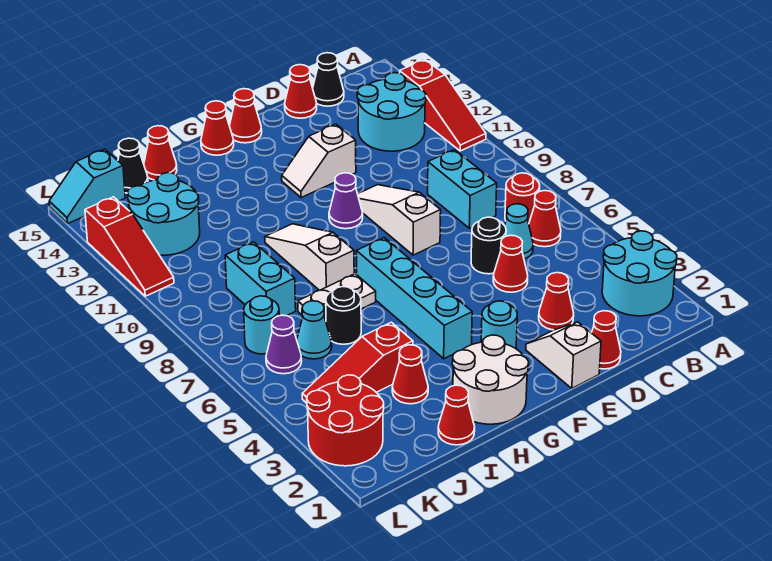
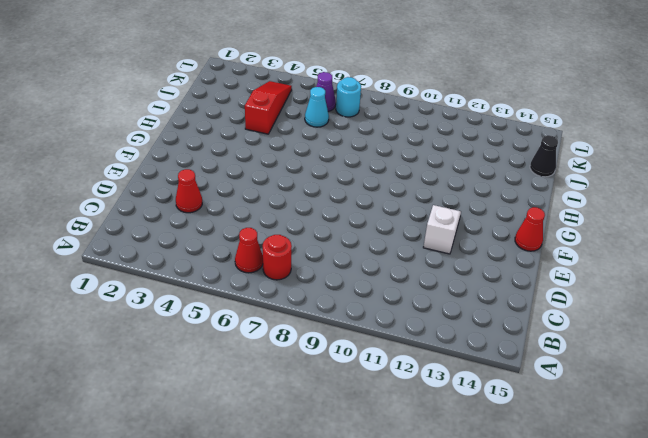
none -> cyan round brick A2:B3 level 1
none -> red slope A11:A13 level 1 top 13
none -> cyan round brick B12:C13 level 1
none -> cyan cone C6 level 1

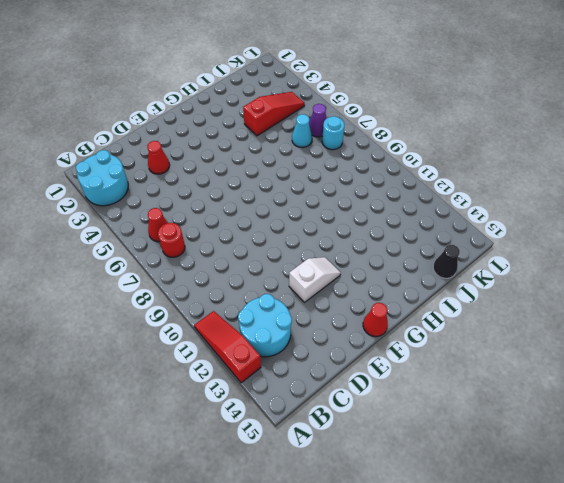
none -> cyan cone C6 level 1
none -> cyan brick C8:C9 level 1
none -> black cone C15 level 1
none -> red cone D1 level 1

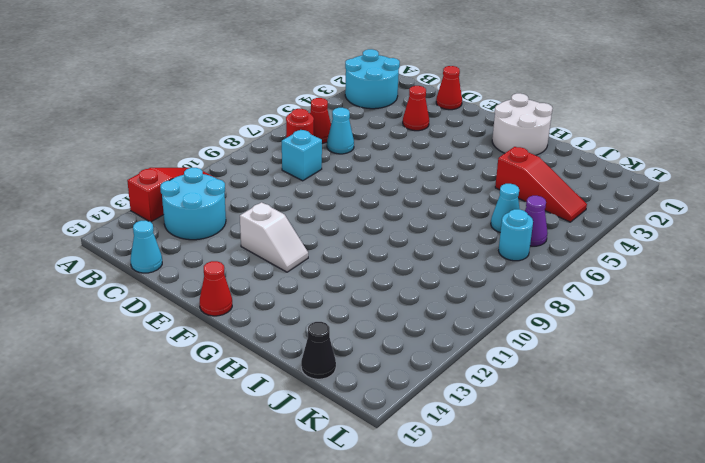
cyan brick C8 level 1 -> cyan brick C8:C9 level 1
cyan cone C15 level 1 -> black cone C15 level 1
none -> red cone D5 level 1
none -> black round brick D6 level 1
none -> red cone D15 level 1
none -> white slope E1:E2 level 1 top 1

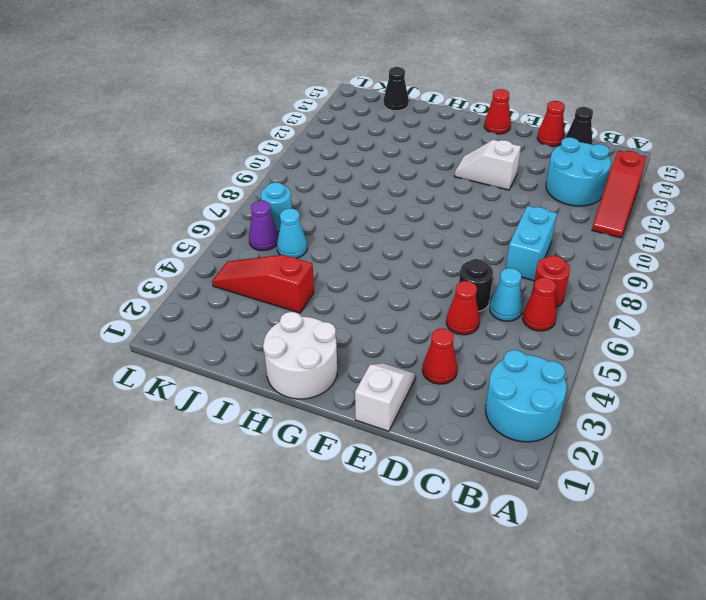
none -> red cone D1 level 1
none -> white slope E8:E10 level 1 top 8
none -> cyan round brick F3 level 1
none -> purple cone F10 level 1

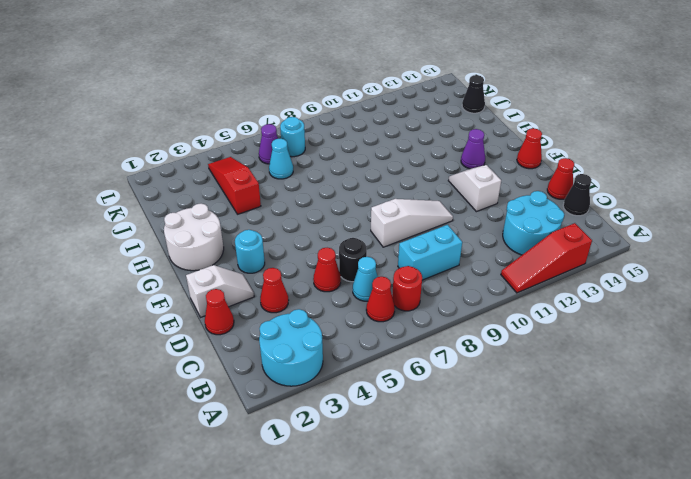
purple cone G13 level 1 -> purple cone F10 level 1
none -> cyan brick G4:G7 level 1
none -> red cone G15 level 1
none -> white plate H7:I7 level 1
none -> white slope H8:H10 level 1 top 8

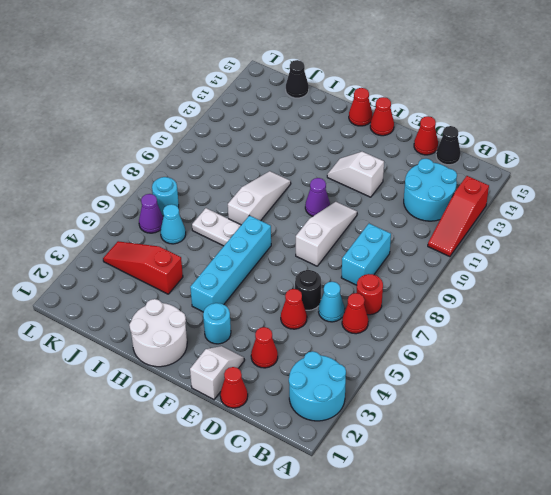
none -> red cone I1 level 1
none -> red cone I3 level 1
none -> black round brick I6 level 1
none -> red cone I15 level 1

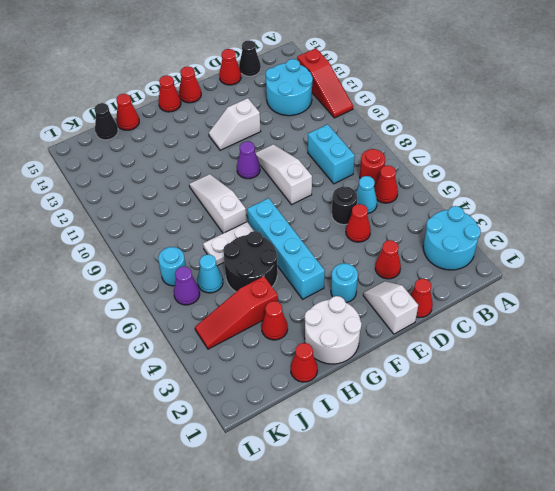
black round brick H5:I6 level 1 -> black round brick I6 level 1
none -> cyan brick J8:J9 level 1
none -> cyan round brick J12:K13 level 1
none -> red round brick K2:L3 level 1
none -> cyan slope K15:L15 level 1 top K

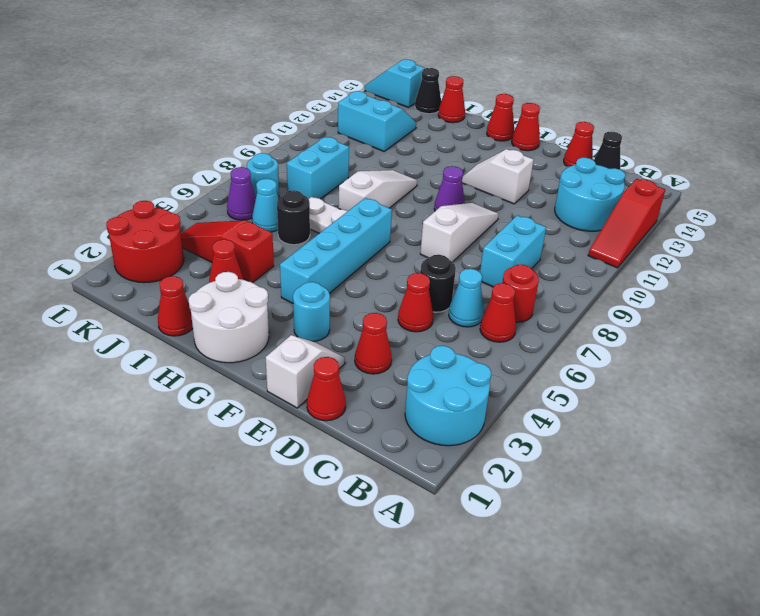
cyan slope J12:K13 level 1 top 12 -> cyan round brick J12:K13 level 1
none -> red slope L11:L13 level 1 top 13

